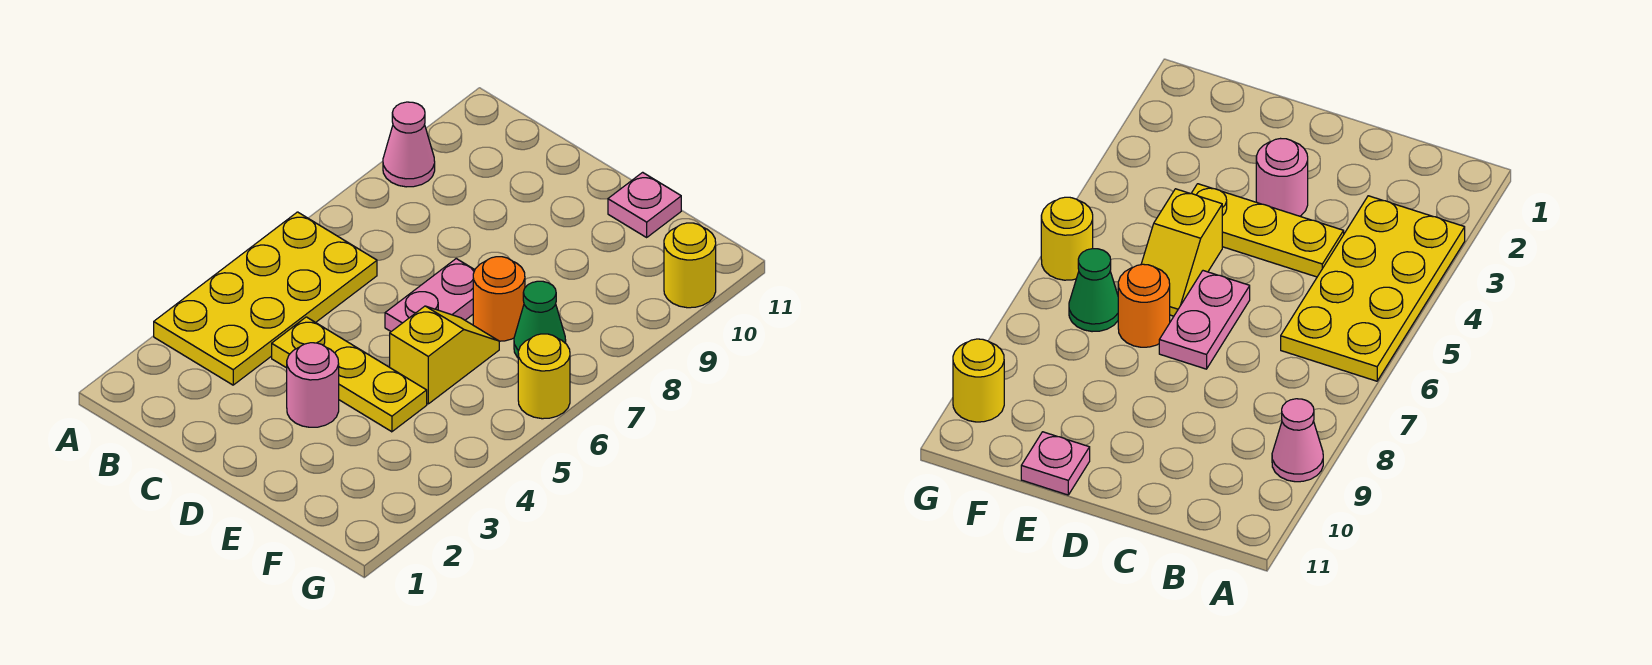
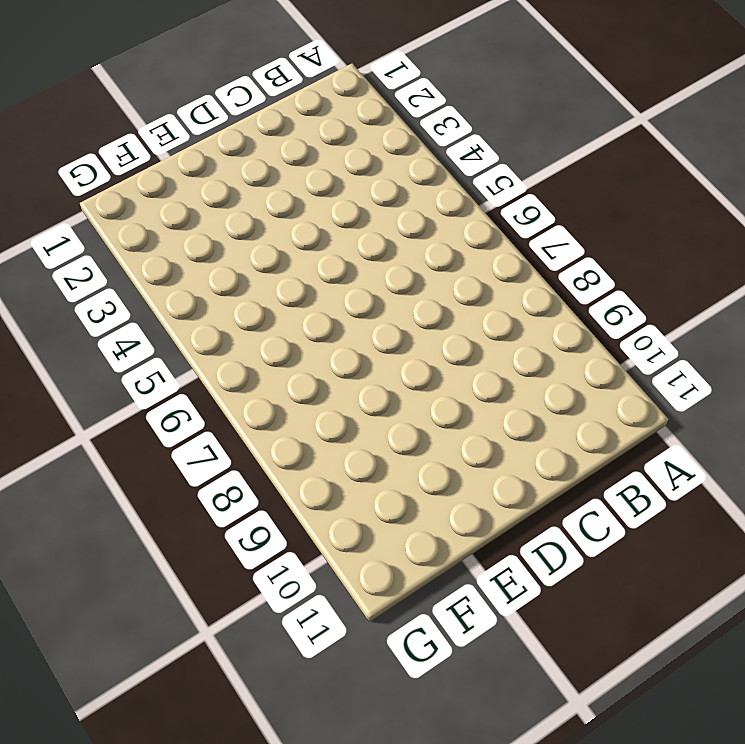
none -> yellow plate A3:B6 level 1
none -> pink cone A9 level 1

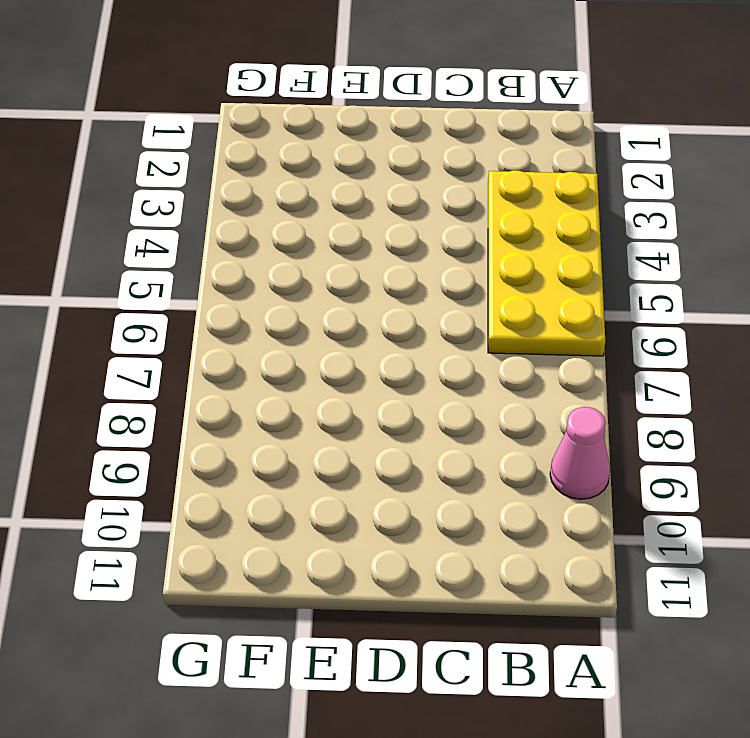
none -> yellow plate C4:E4 level 1
none -> pink round brick D3 level 1

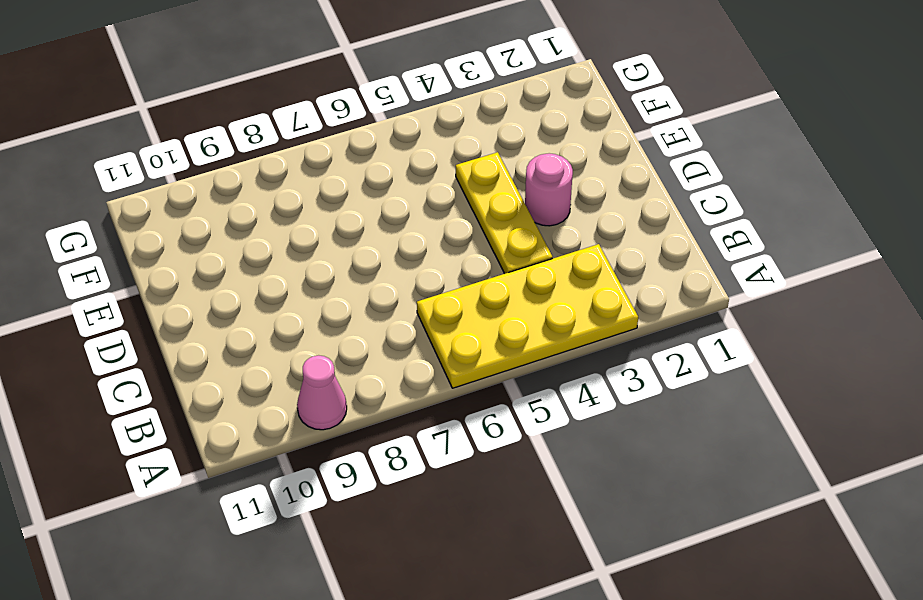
none -> pink plate D6:D7 level 1
none -> yellow slope E5:E6 level 1 top 5

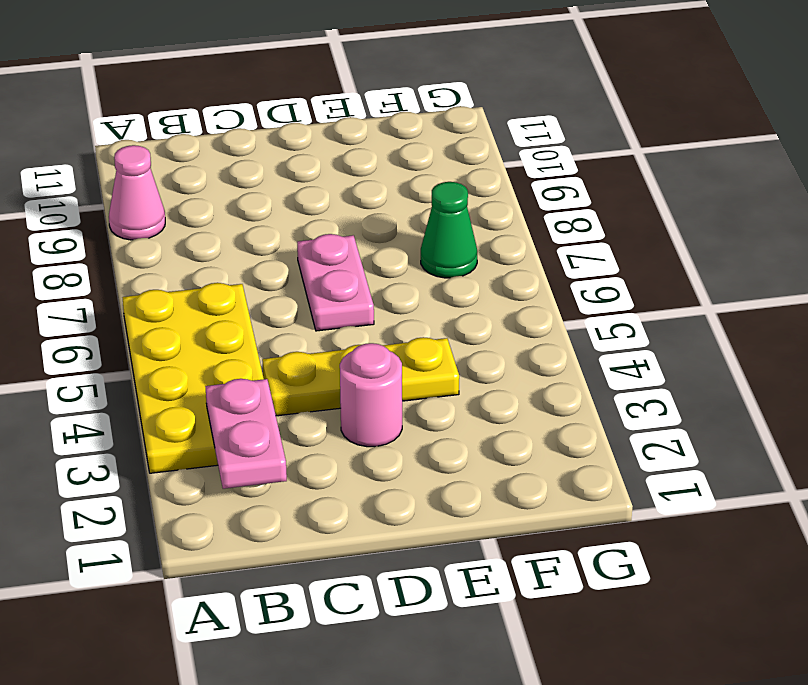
pink plate B2:B3 level 2 -> none
none -> yellow slope E5:E6 level 1 top 5
none -> orange round brick E7 level 1

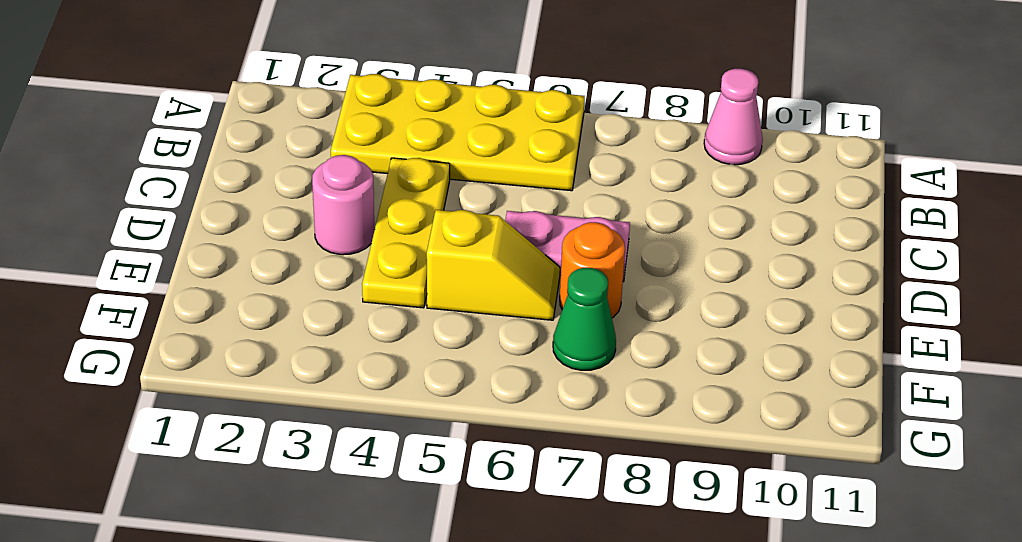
none -> pink plate E11 level 1
none -> yellow round brick G6 level 1

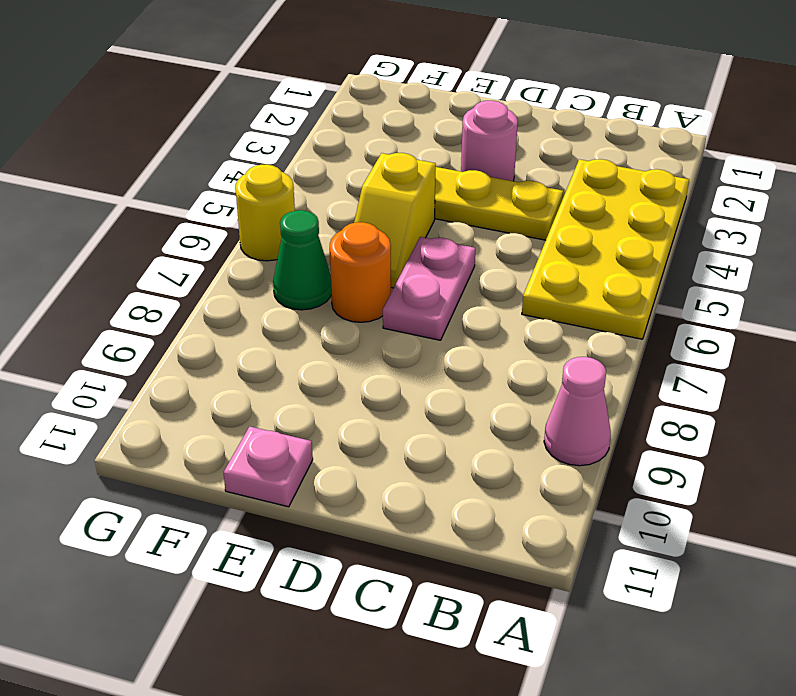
none -> yellow round brick G10 level 1

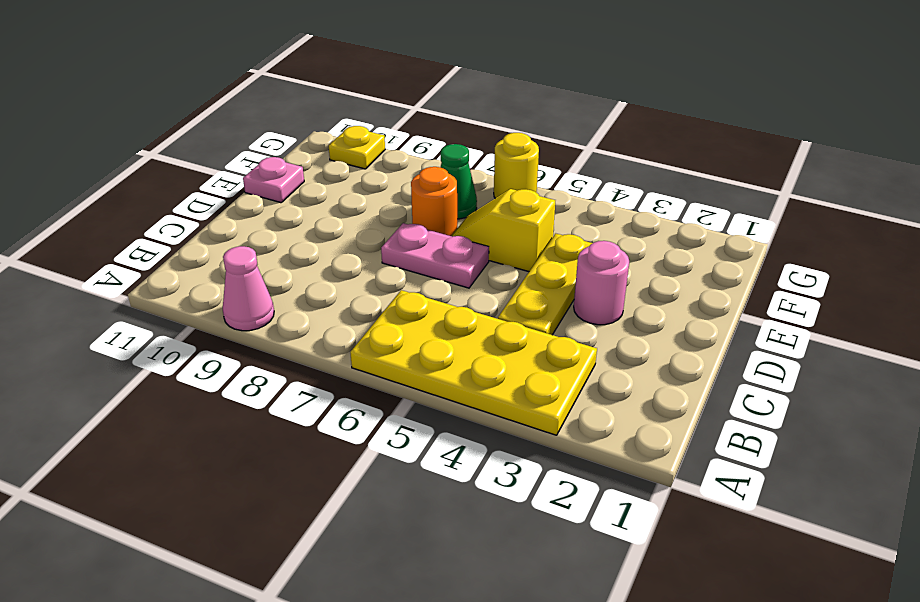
yellow plate G10 level 1 -> yellow round brick G10 level 1

